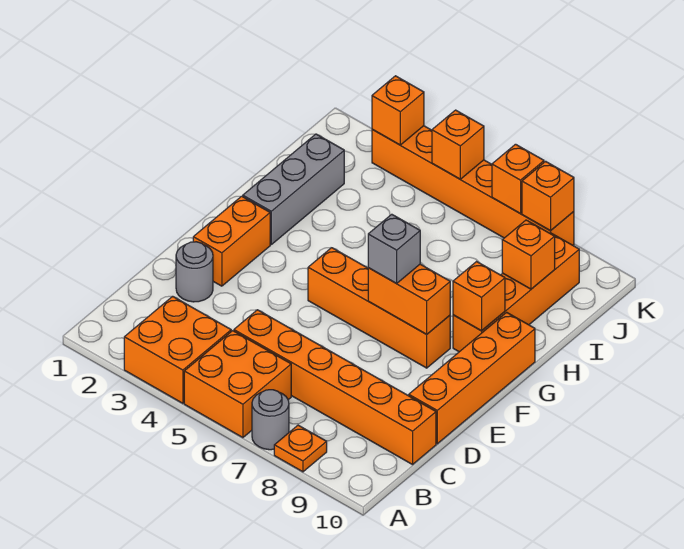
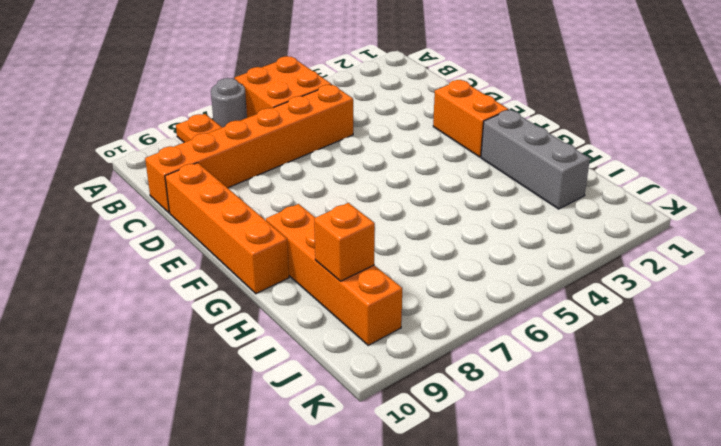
none -> orange brick A3:B4 level 1
none -> grey round brick D2 level 1
none -> orange brick F5:F8 level 1

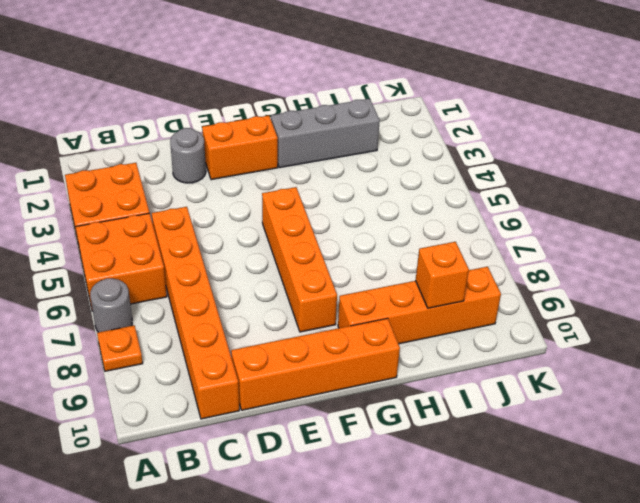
none -> orange brick K3:K8 level 1
none -> orange brick F7:F8 level 2
none -> orange brick G9 level 2

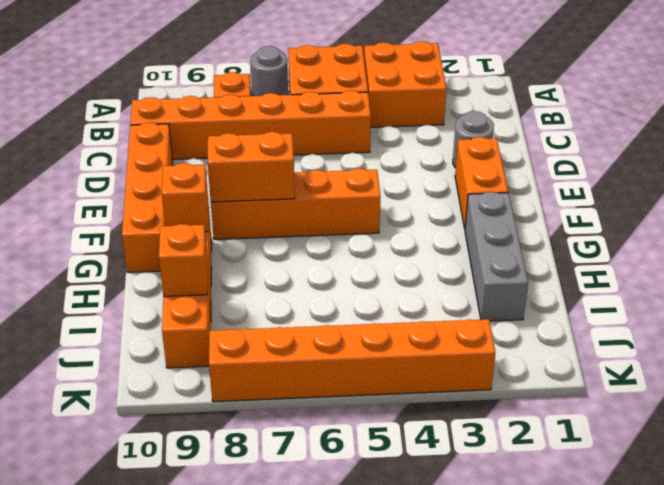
none -> orange brick K3 level 2
none -> orange brick K5 level 2
none -> orange brick K7 level 2

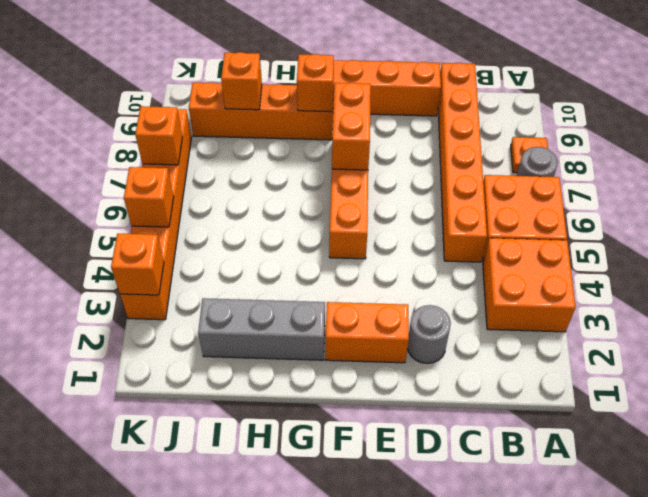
none -> orange brick K8 level 2
none -> grey brick F7 level 3

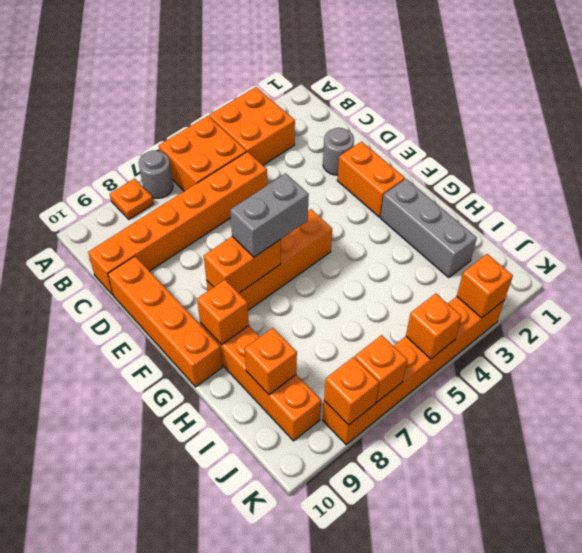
grey brick F6:F7 level 3 -> grey brick F7 level 3

